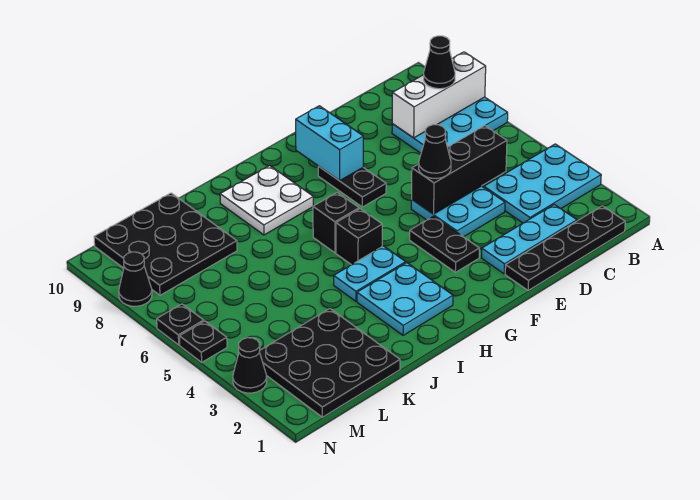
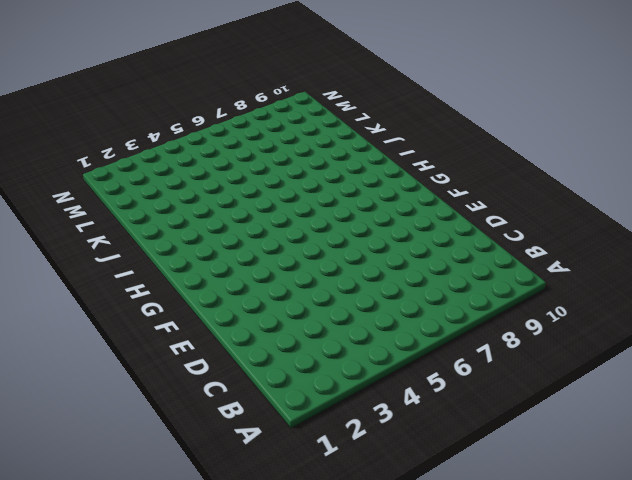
none -> cyan plate A3:C4 level 1
none -> cyan plate A7:C8 level 1
none -> black plate B1:E1 level 1

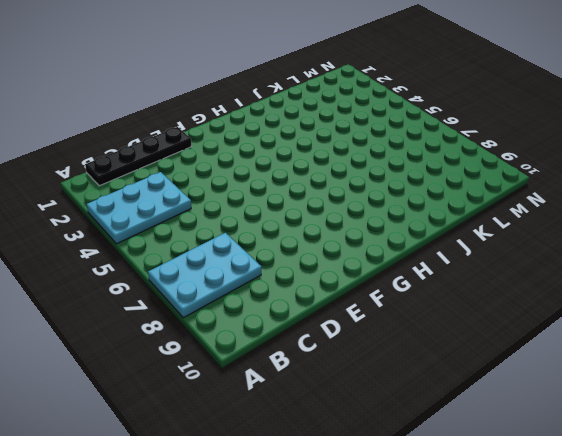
none -> cyan plate C2:E2 level 1
none -> cyan plate D4:E5 level 1
none -> black plate F3:F4 level 1

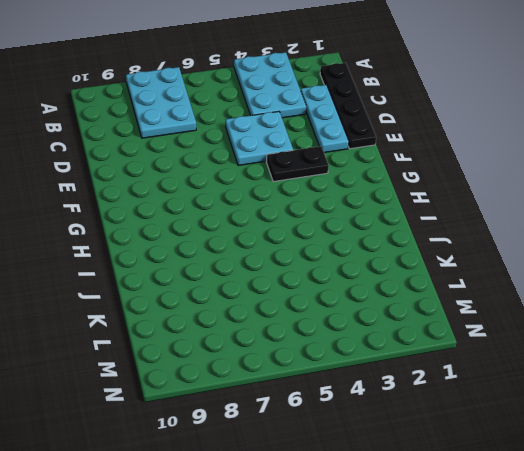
none -> black plate F7:F8 level 1
none -> cyan plate H2:I3 level 1
none -> cyan plate H4:I4 level 1

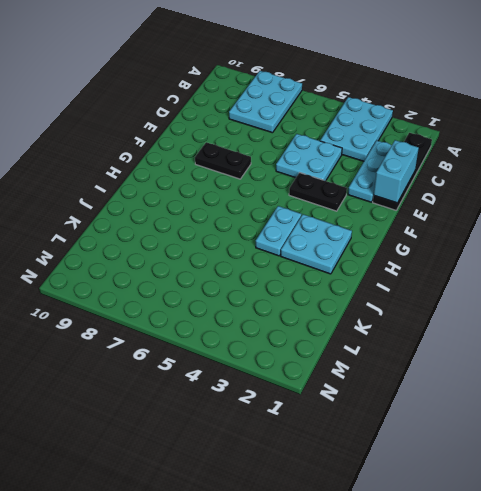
cyan brick D1:E1 level 2 -> cyan brick F8:F9 level 2
none -> black brick H5 level 1
none -> black brick H6 level 1
none -> white plate H8:I9 level 1

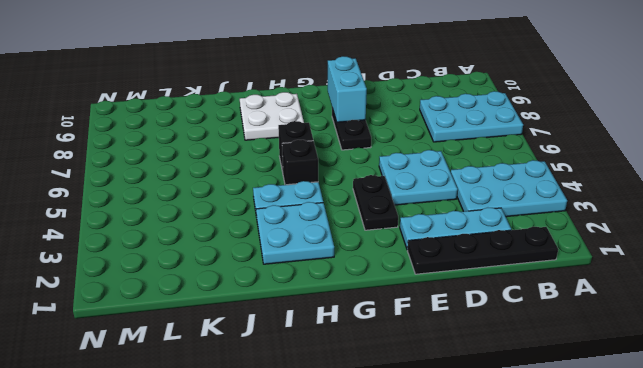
none -> black plate K1:M3 level 1
none -> black plate K8:M10 level 1
none -> black cone N3 level 1

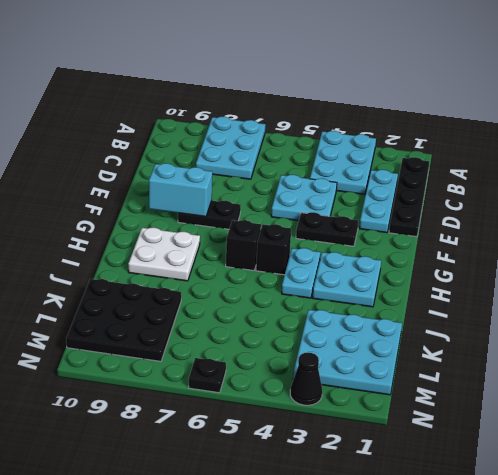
cyan plate K1:M3 level 1 -> black plate K1:M3 level 1
none -> black plate N5 level 1
none -> black cone N8 level 1
none -> white brick A8:C8 level 2

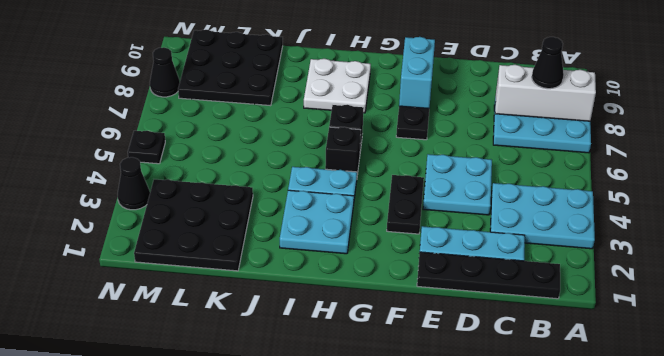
none -> black plate N6 level 1
none -> black brick C5:E5 level 2
none -> black cone E5 level 3

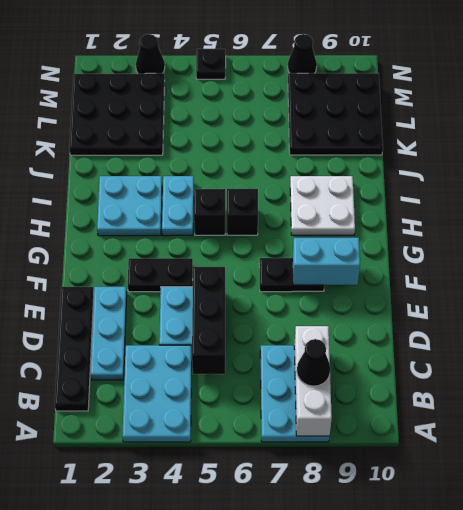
none -> black plate N6 level 1
none -> black cone E5 level 3

